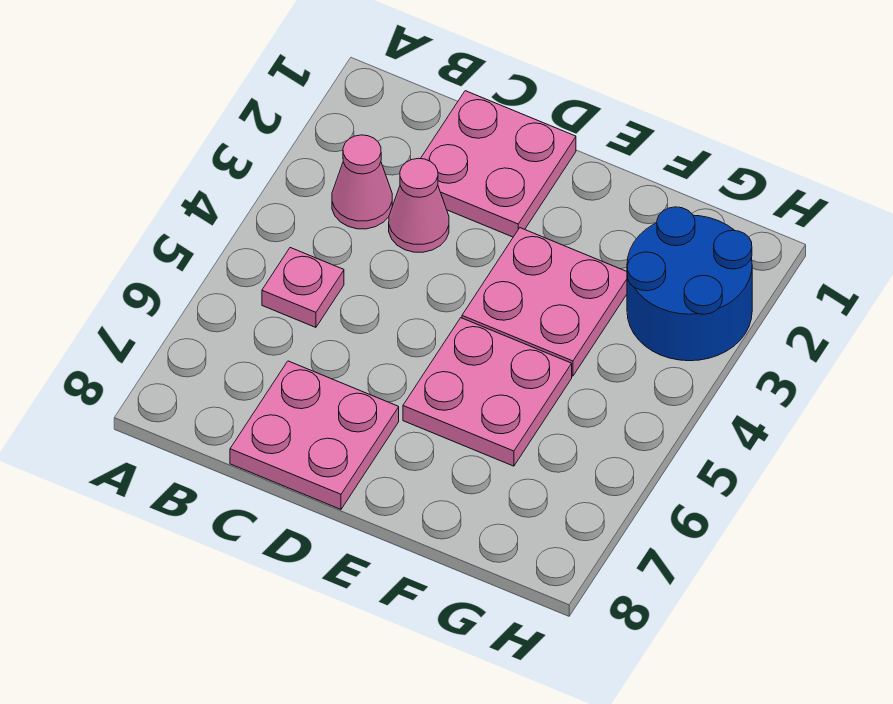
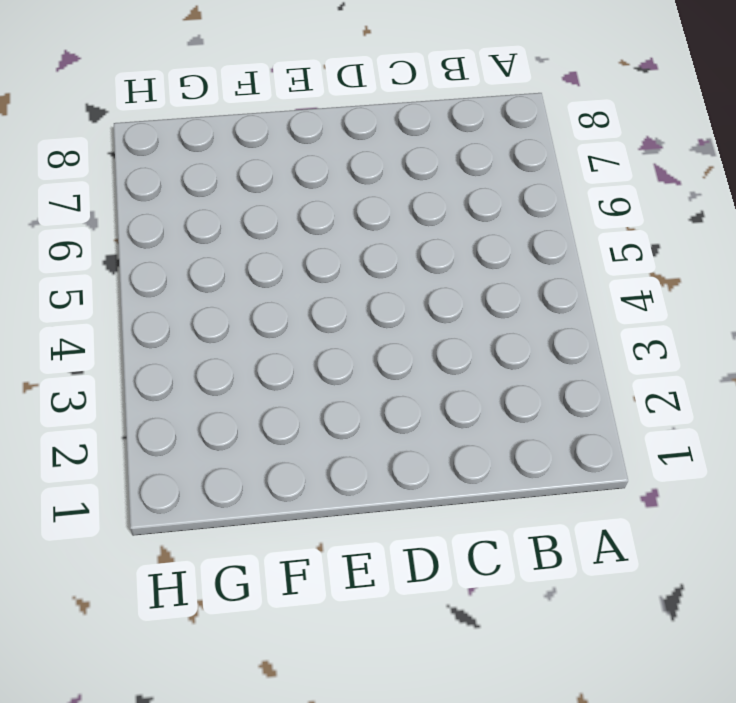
none -> pink cone B3 level 1
none -> pink plate B5 level 1

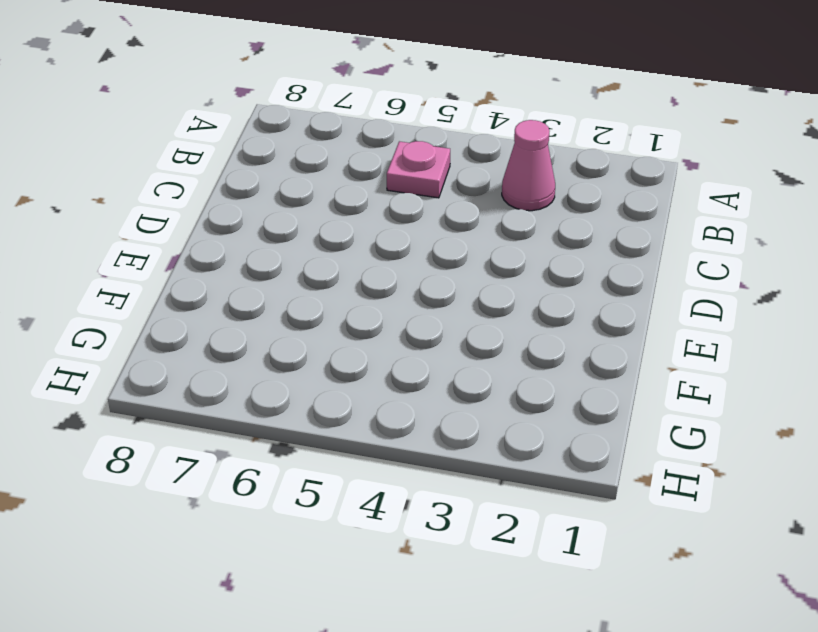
none -> pink plate C1:D2 level 1
none -> pink cone C3 level 1

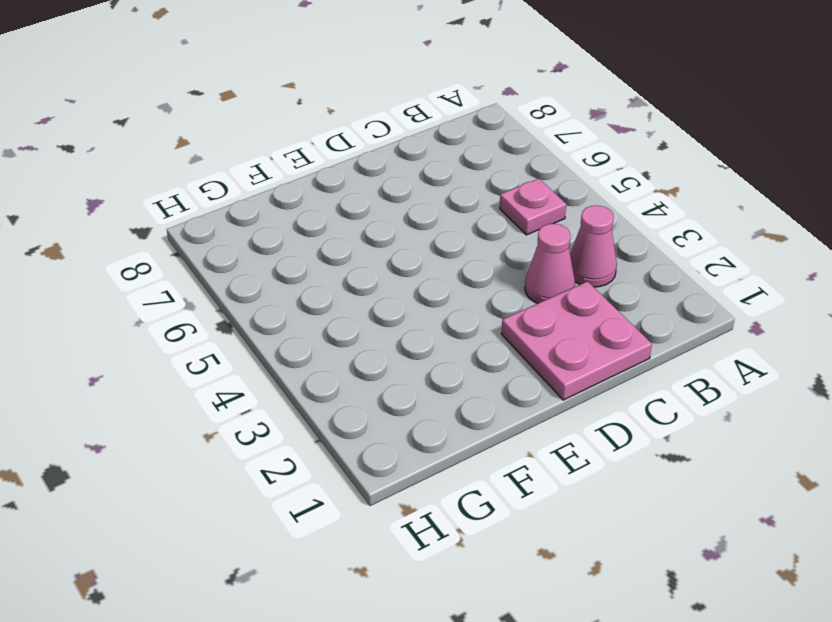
none -> pink plate C7:D8 level 1
none -> pink plate E3:F4 level 1

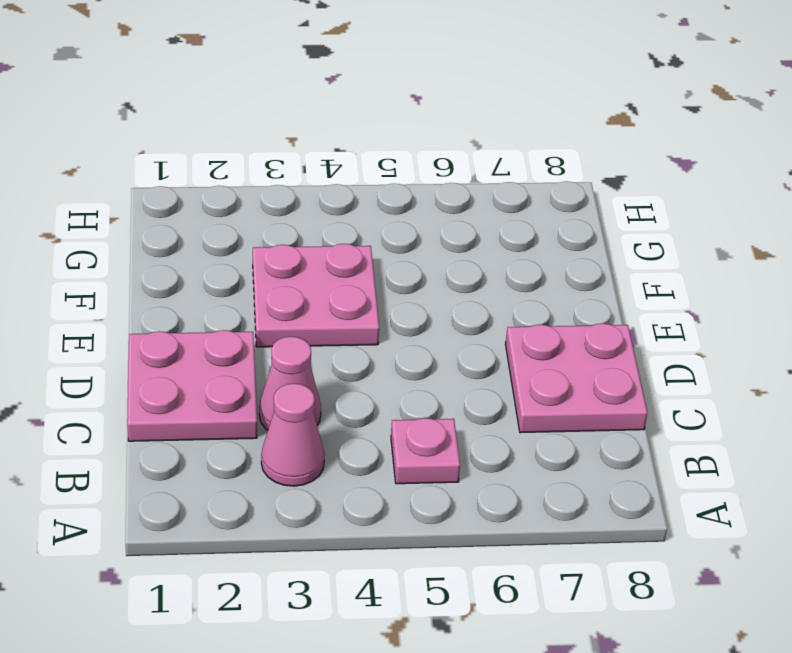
none -> pink plate E5:F6 level 1
none -> blue round brick G2:H3 level 1

